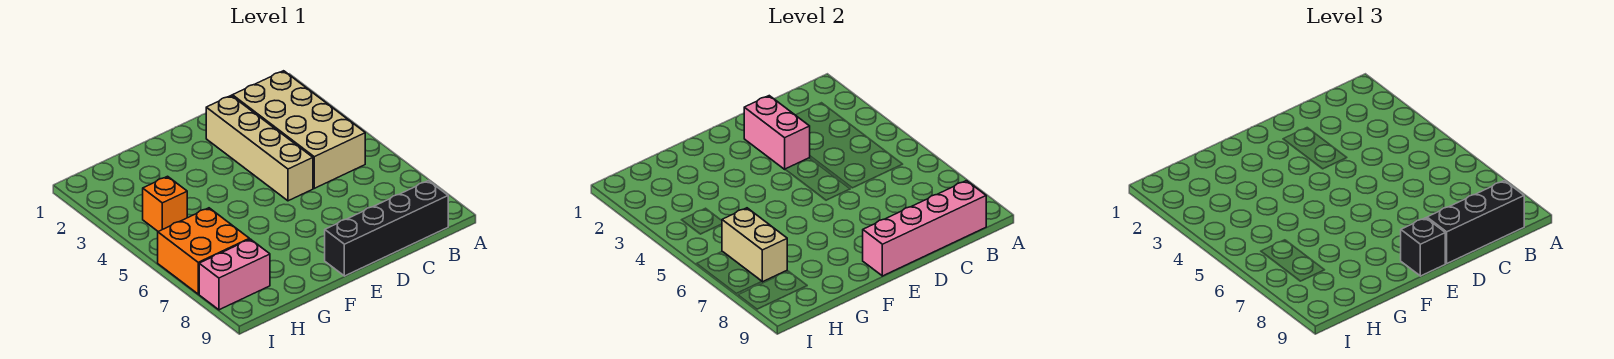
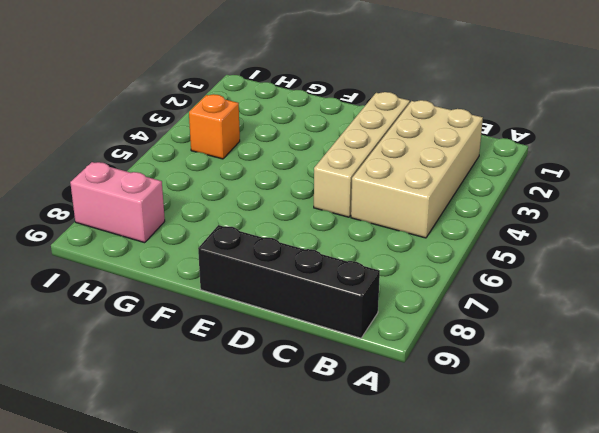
none -> orange brick H6:I7 level 1
none -> pink brick B9:E9 level 2

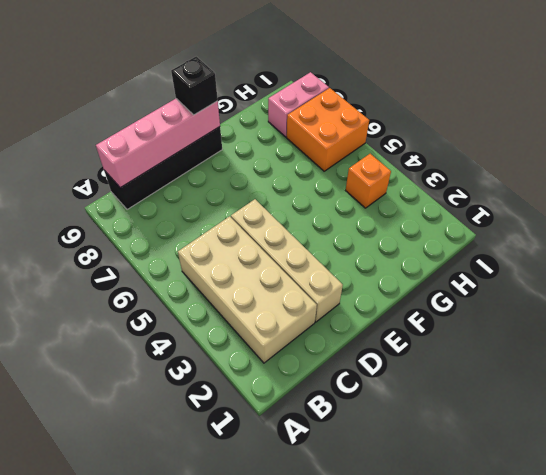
none -> pink brick D2:D3 level 2
none -> tan brick H6:H7 level 2

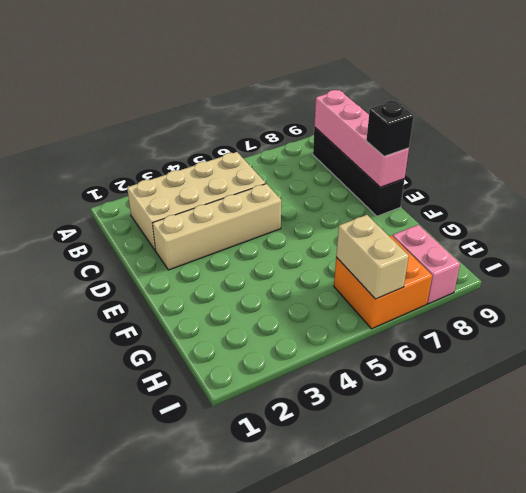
tan brick H6:I6 level 2 -> tan brick H6:H7 level 2
none -> orange brick H4 level 1
none -> pink brick D2:D3 level 2

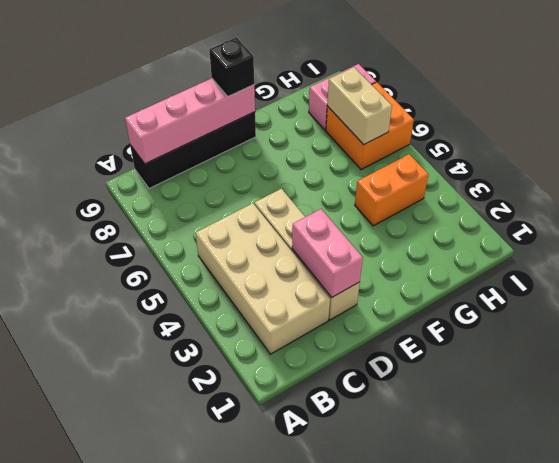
orange brick G4:H4 level 1 -> orange brick H4 level 1
none -> black brick B9:D9 level 3

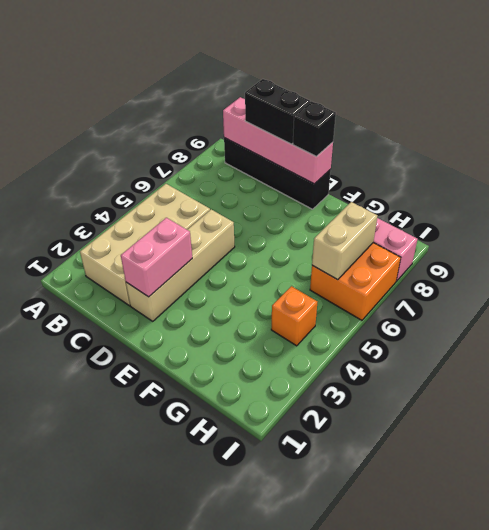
black brick C9:D9 level 3 -> black brick B9:D9 level 3

